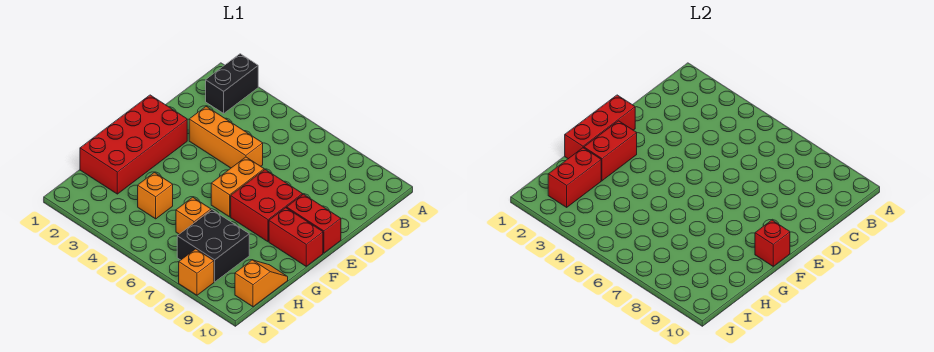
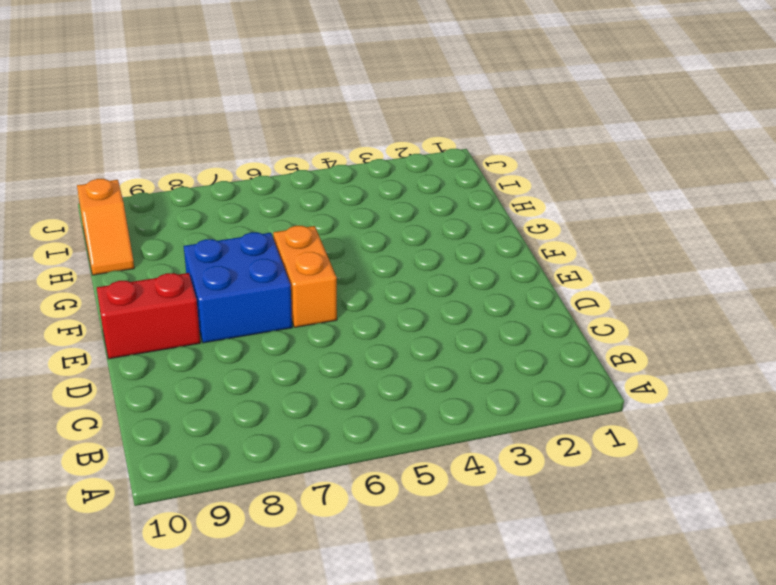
blue brick E7:F8 level 1 -> red brick E7:F8 level 1
none -> black brick A2:B2 level 1
none -> orange brick D3:D5 level 1
none -> red brick E1:H2 level 1

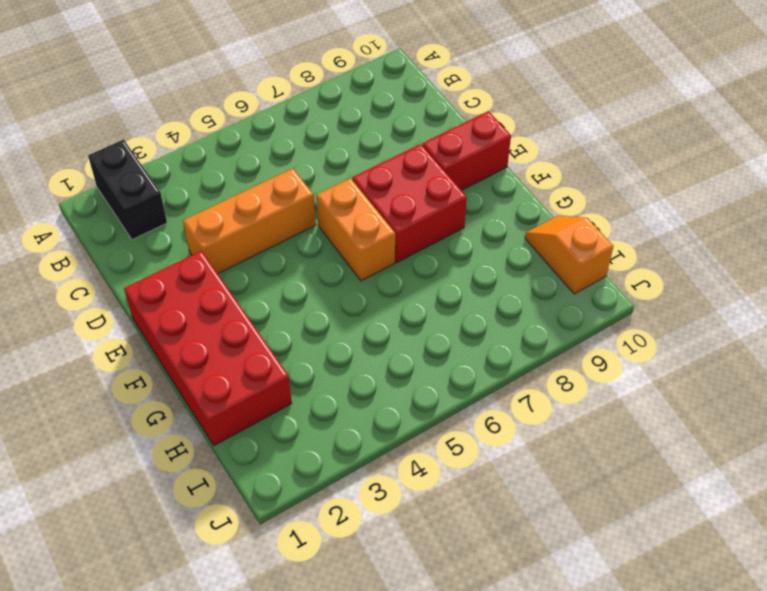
none -> red brick F9:F10 level 1
none -> orange brick H4 level 1
none -> orange brick H6 level 1

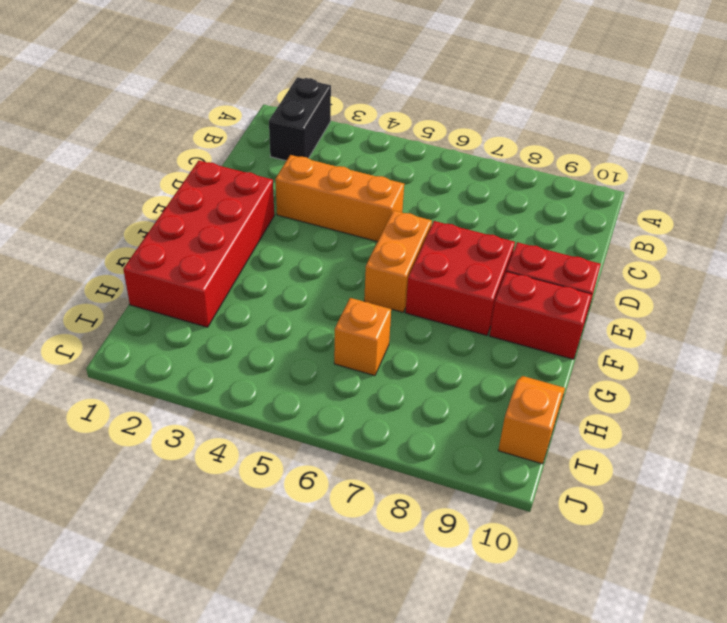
none -> orange brick H4 level 1
none -> black brick H7:I8 level 1
none -> orange brick J8 level 1

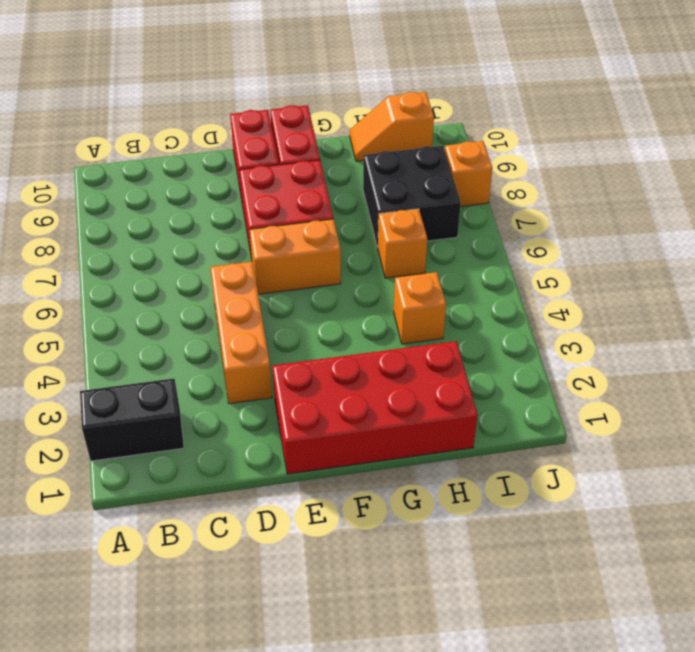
none -> red brick E1:G1 level 2
none -> red brick F2:G2 level 2
none -> red brick F10 level 2

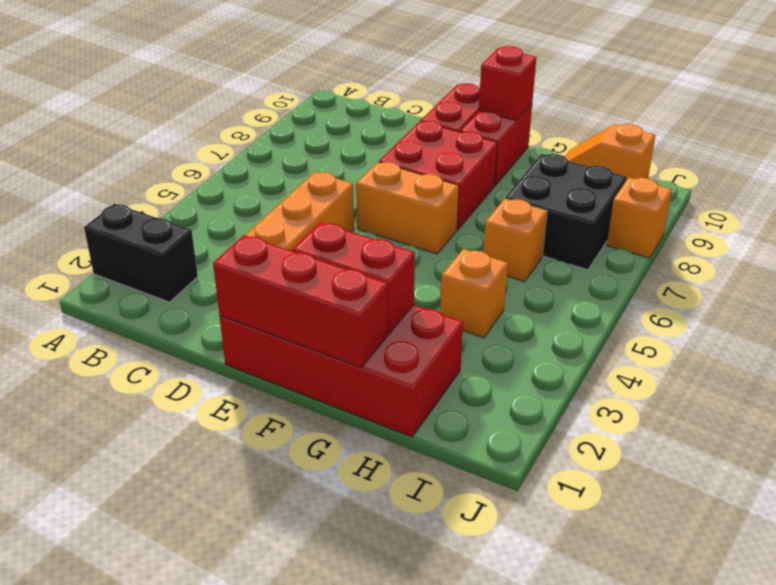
none -> red brick H2:I2 level 2

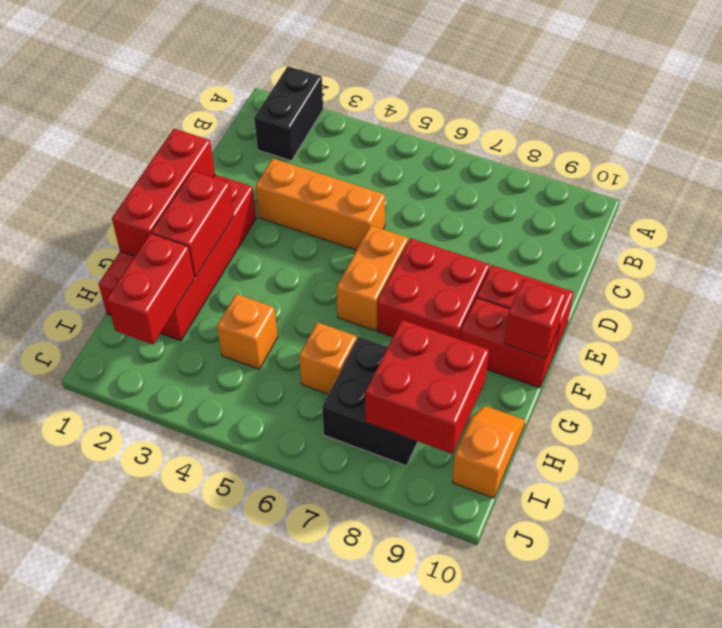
red brick H8:I9 level 2 -> none
none -> orange brick J8 level 1

